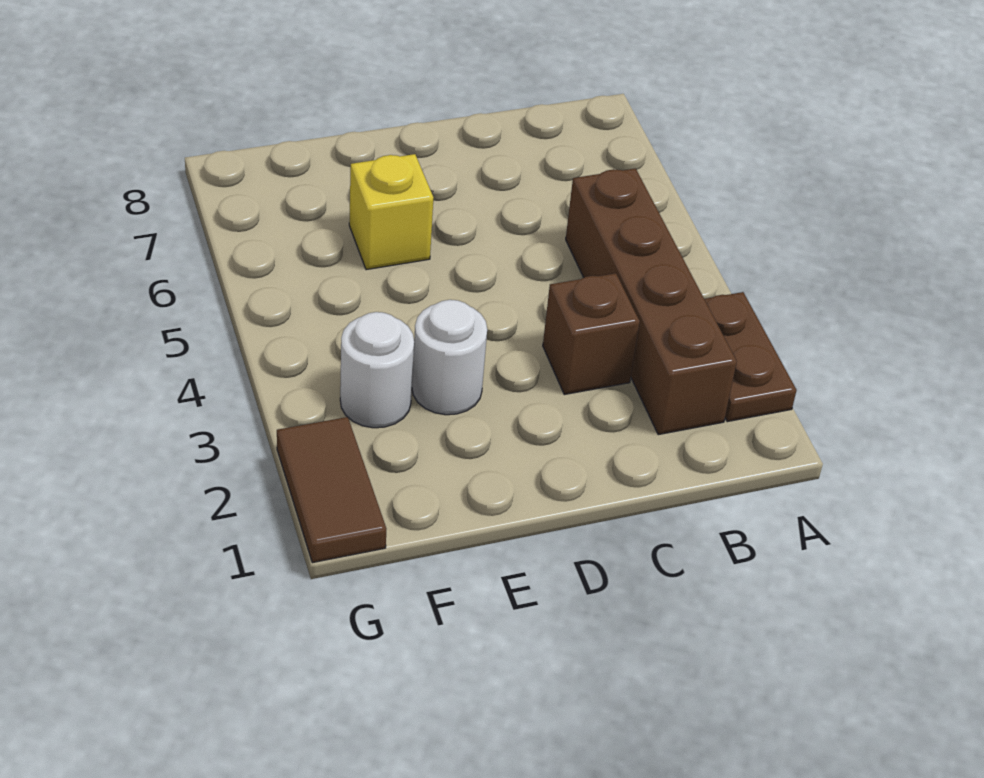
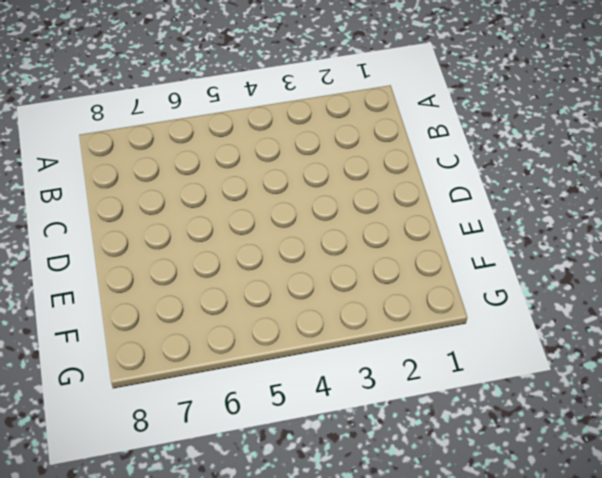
none -> brown plate A2:A3 level 1
none -> brown brick B2:B5 level 1

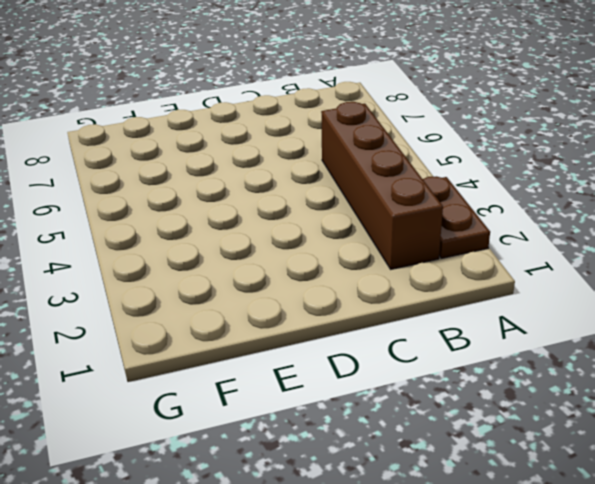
none -> brown brick C3 level 1
none -> white round brick E3 level 1

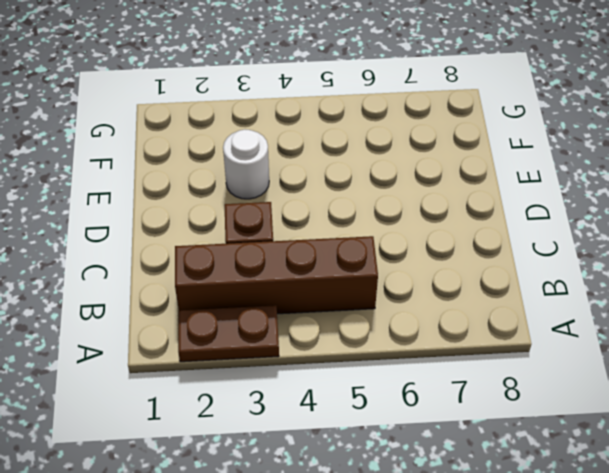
none -> yellow brick E6 level 1
none -> white round brick F3 level 1

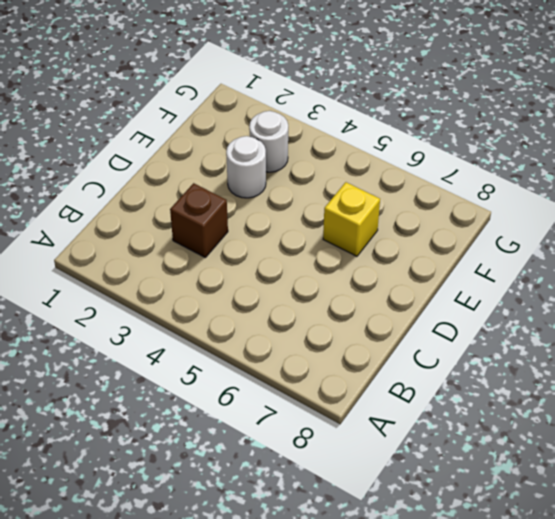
none -> brown plate A2:A3 level 1
none -> brown brick B2:B5 level 1

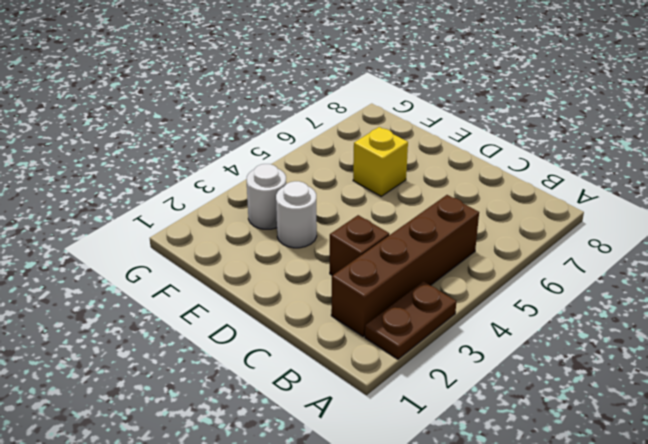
none -> brown tile G1:G2 level 1

